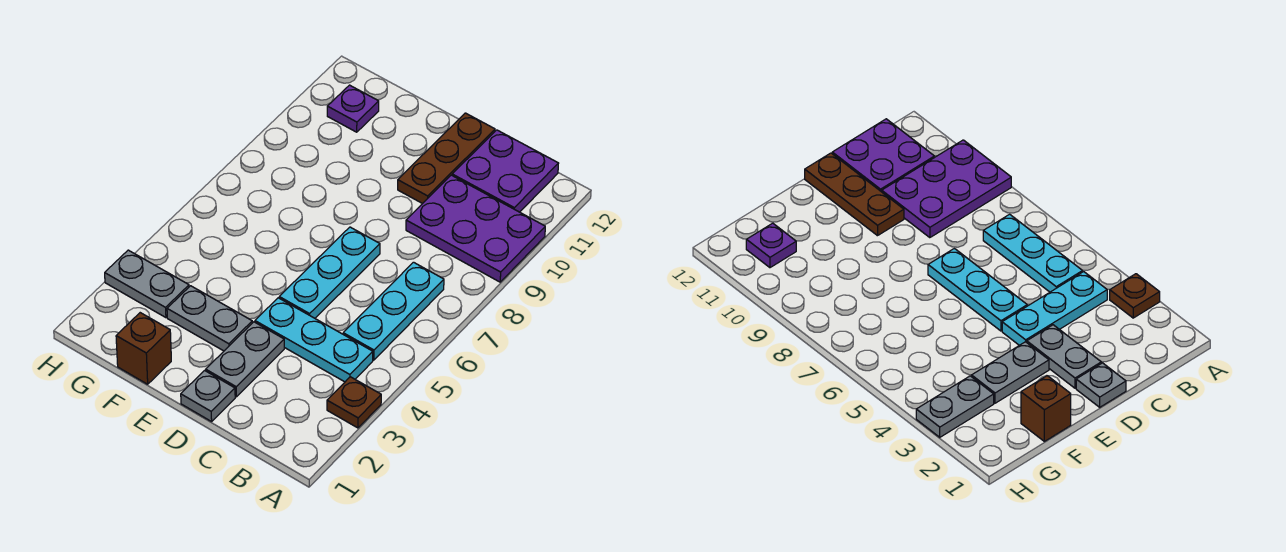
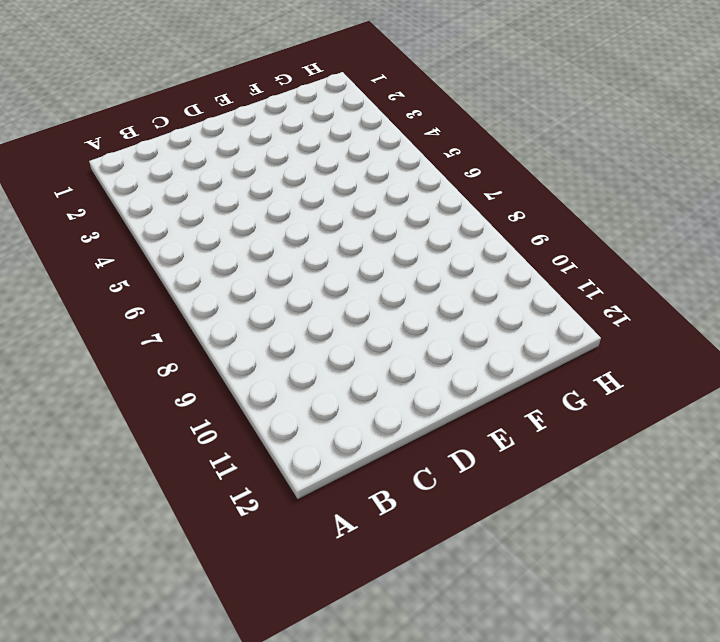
none -> brown plate A3 level 1
none -> purple plate A9:C10 level 1
none -> cyan plate B4:D4 level 1

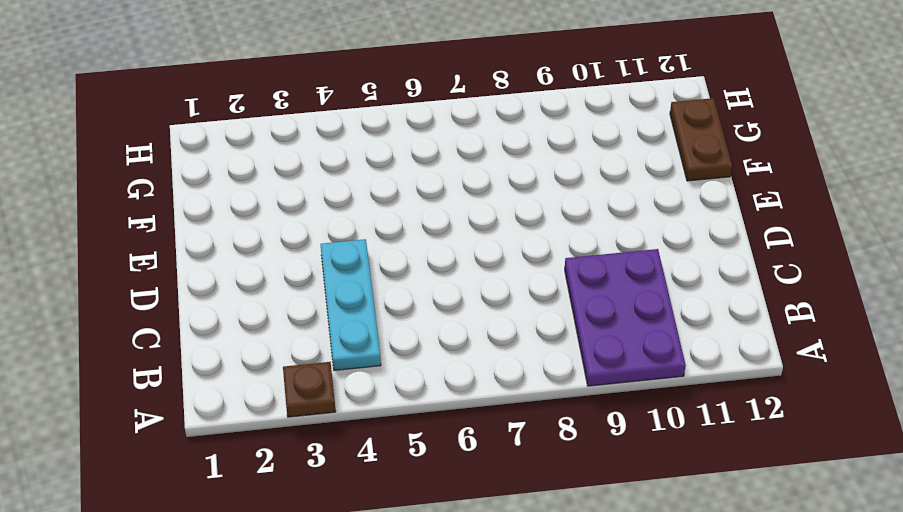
brown plate F12:G12 level 1 -> none
none -> cyan plate B5:B7 level 1
none -> purple plate B11:C12 level 1
none -> grey plate D1 level 1

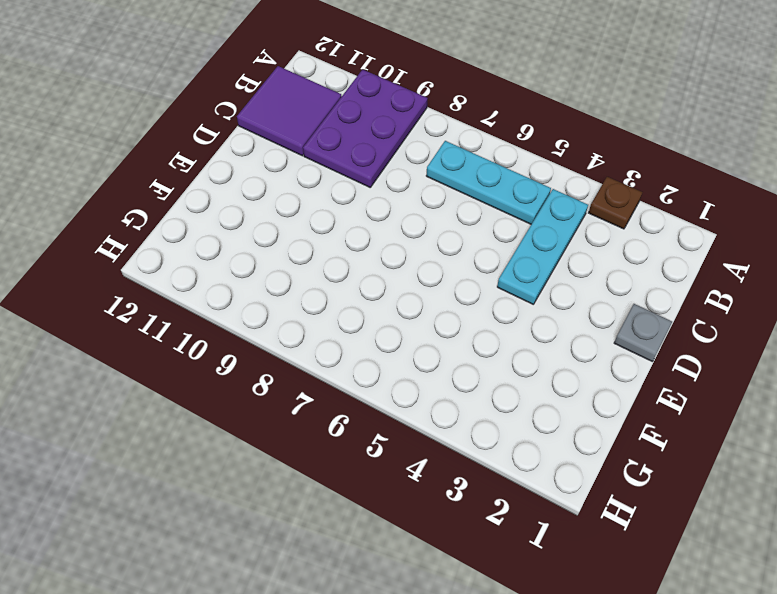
purple tile B11:C12 level 1 -> purple plate B11:C12 level 1
none -> grey plate D2:D3 level 1
none -> cyan plate D5:D7 level 1
none -> brown plate D10:D12 level 1

